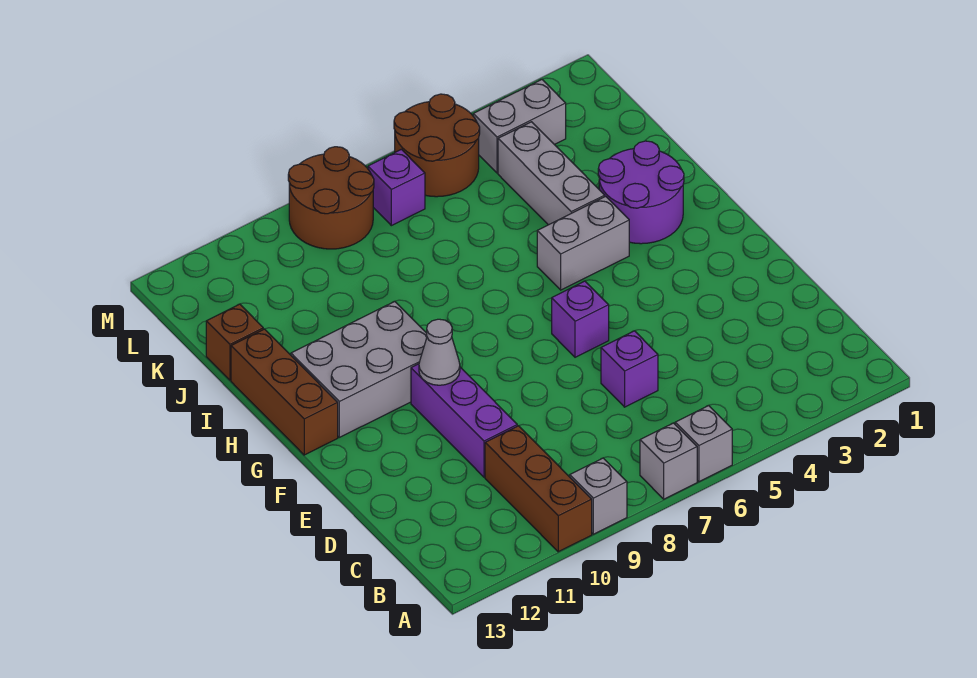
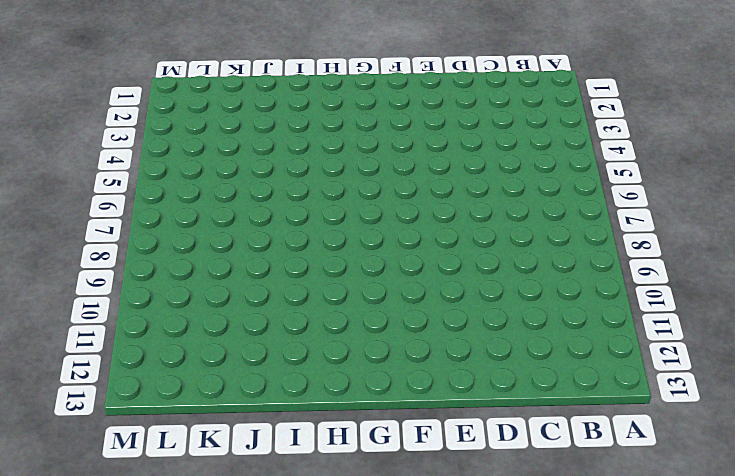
none -> grey brick A6 level 1
none -> grey brick A7 level 1
none -> grey brick A9 level 1

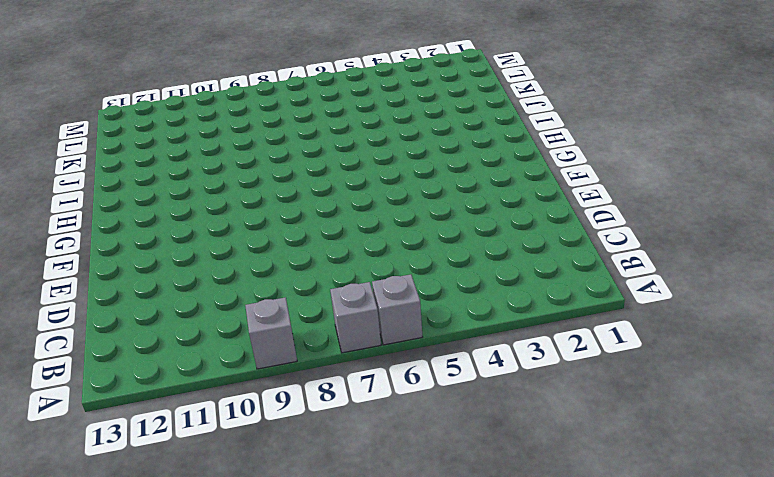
none -> brown brick A10:C10 level 1
none -> purple brick D6 level 1
none -> purple brick D10:F10 level 1

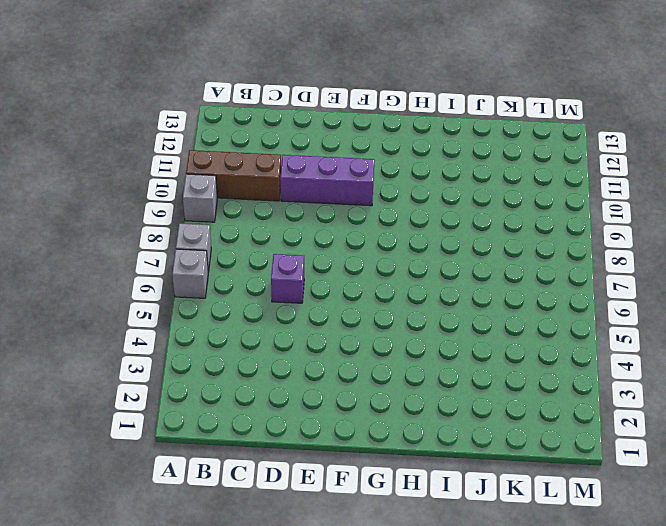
none -> purple brick F6 level 1
none -> grey brick G10:H12 level 1
none -> brown brick G13:I13 level 1

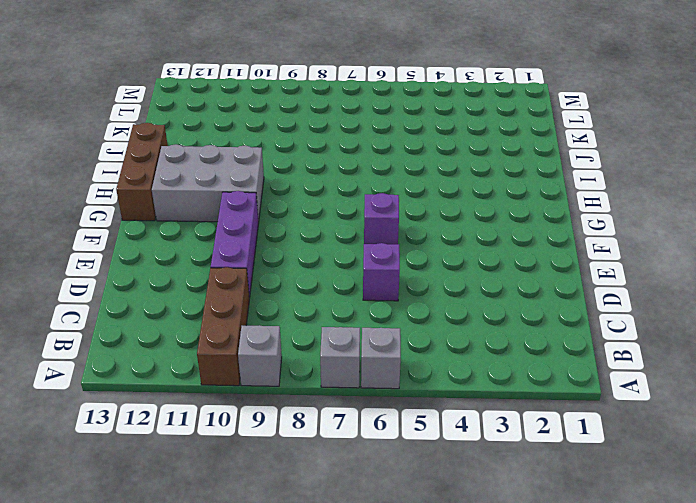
none -> purple round brick H2:I3 level 1
none -> grey brick H4:H5 level 1
none -> grey brick I4:K4 level 1

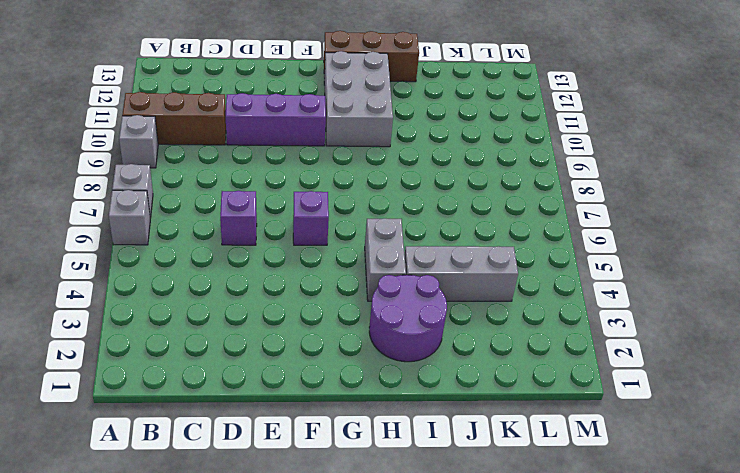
none -> brown brick J13 level 1
none -> grey brick L3:L4 level 1
none -> brown round brick L5:M6 level 1

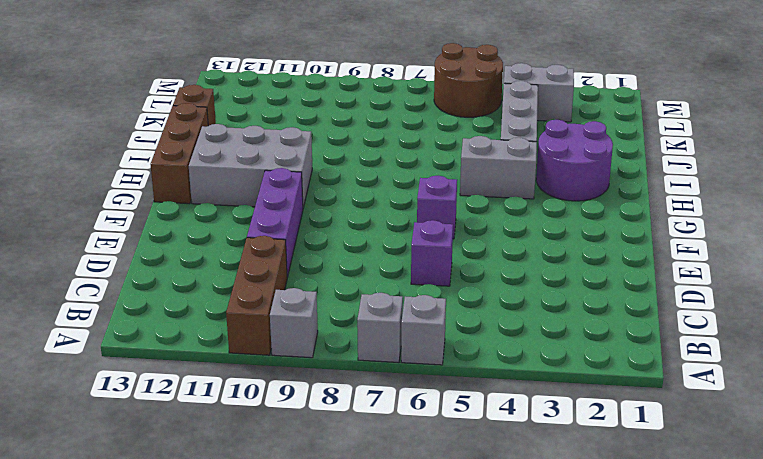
none -> purple brick L7 level 1
none -> brown round brick L8:M9 level 1
none -> grey cone F10 level 2

